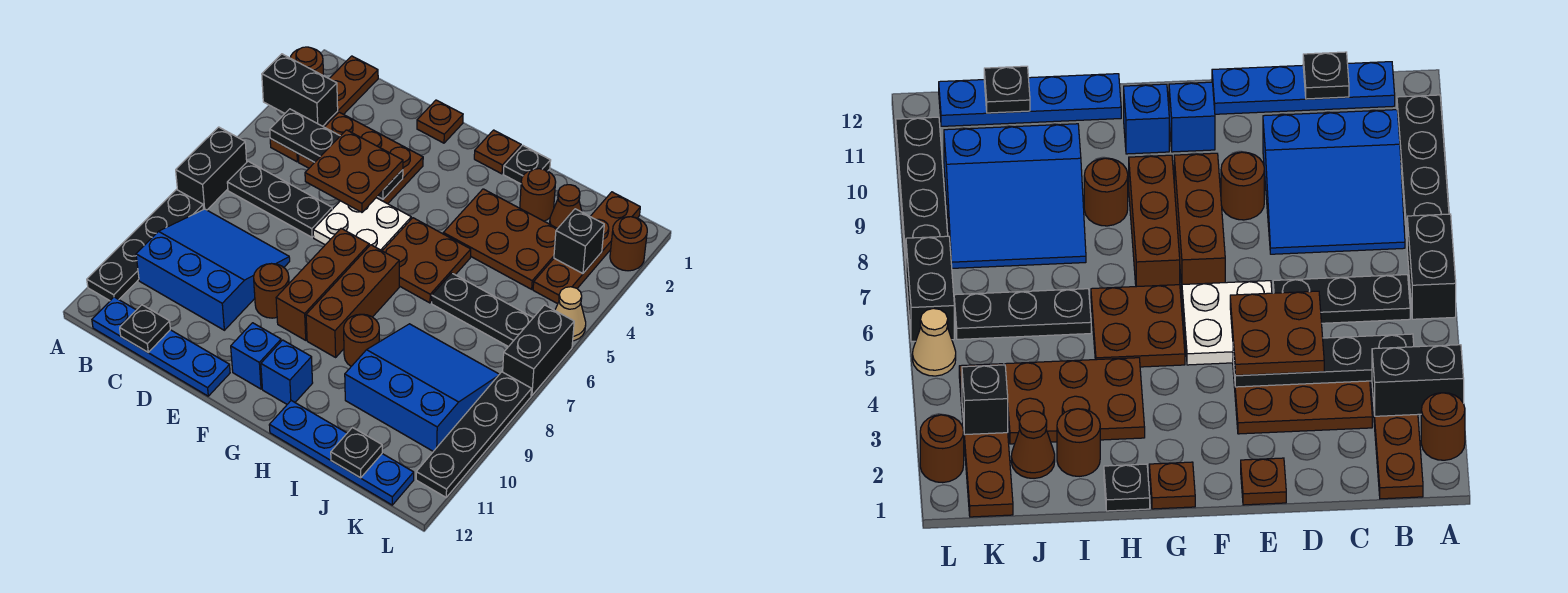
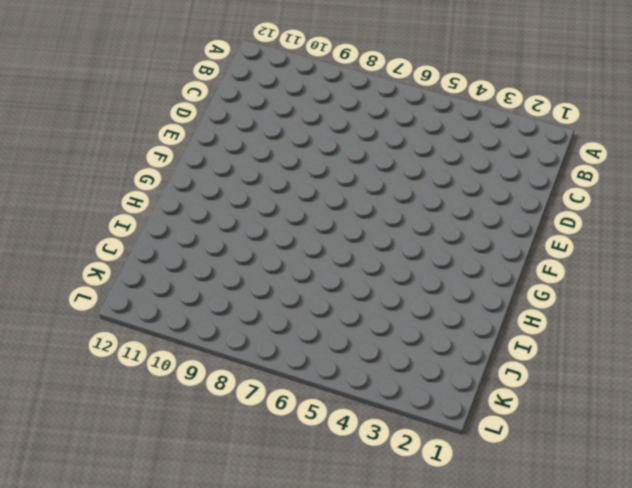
none -> brown round brick A2 level 1
none -> black brick A6:A7 level 1
none -> black plate A8:A11 level 1
none -> brown plate B1:B4 level 1

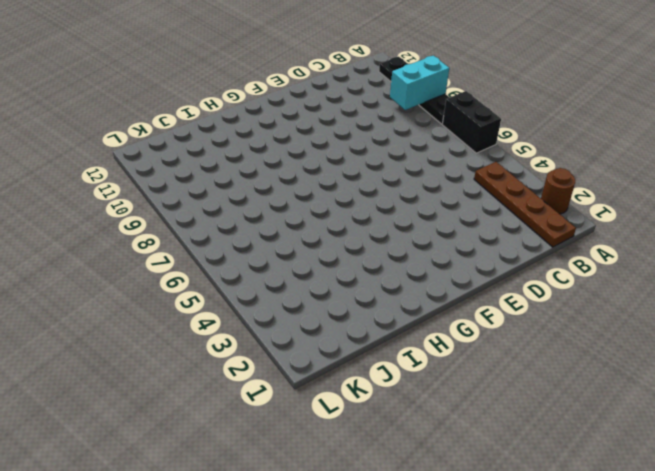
cyan brick A9:B9 level 2 -> none
none -> black plate B6:D6 level 1
none -> blue slope B8:D10 level 1 top 10
none -> blue plate B12:E12 level 1
none -> brown plate C3:E4 level 1

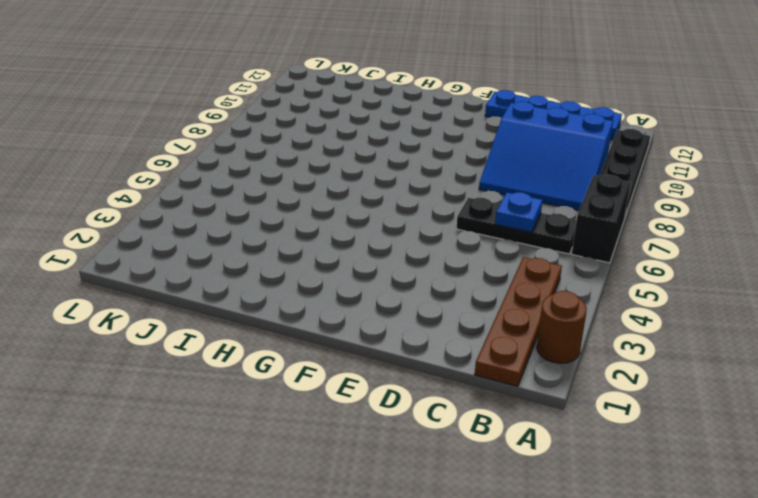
blue plate C6 level 2 -> none
none -> brown plate C3:E4 level 1
none -> brown plate E1 level 1
none -> white plate E5:F6 level 1
none -> brown round brick E9 level 1

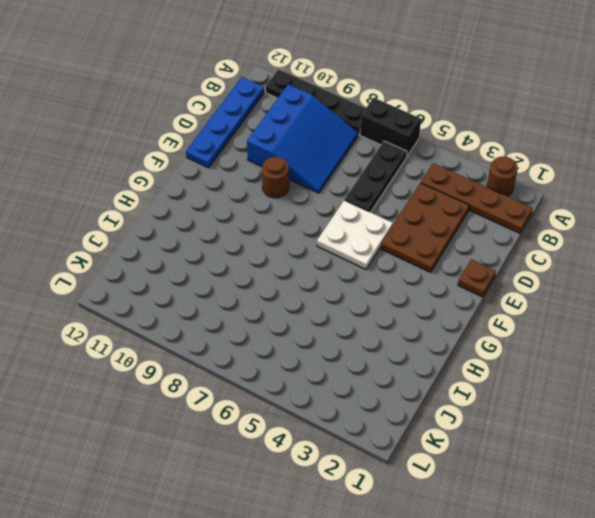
none -> brown brick F7:F9 level 1
none -> blue brick F11 level 1
none -> brown plate G1 level 1
none -> brown plate G5:H6 level 1

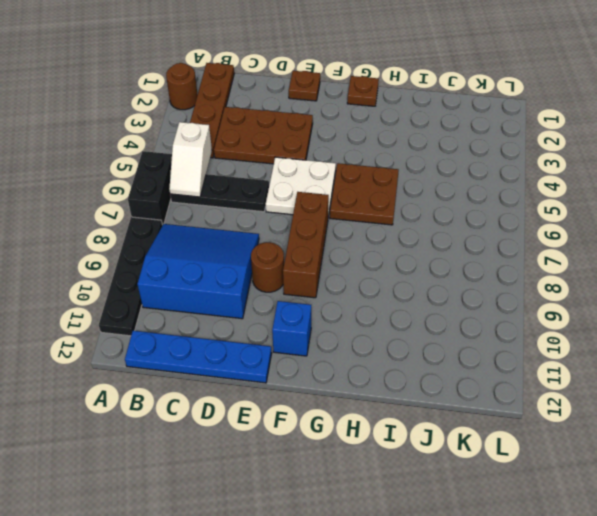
white slope B5:B6 level 2 top 5 -> none
none -> brown brick G7:G9 level 1
none -> blue brick G11 level 1
none -> black plate H1 level 1
none -> brown plate H3:J4 level 1

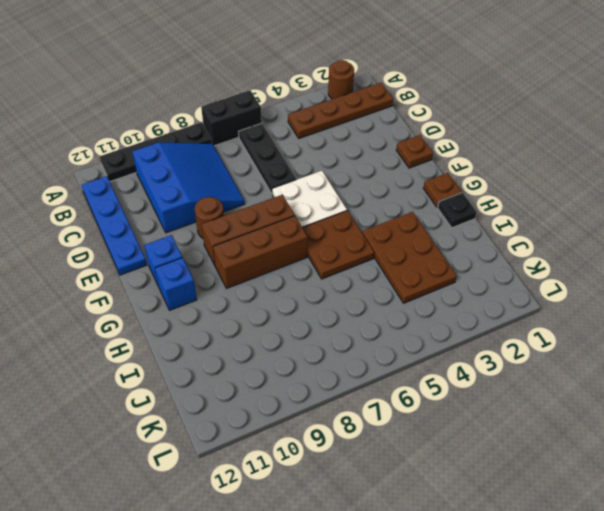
none -> brown plate C3:E4 level 1
none -> brown round brick H9 level 1
none -> blue plate H12:K12 level 1
none -> brown round brick I2 level 1

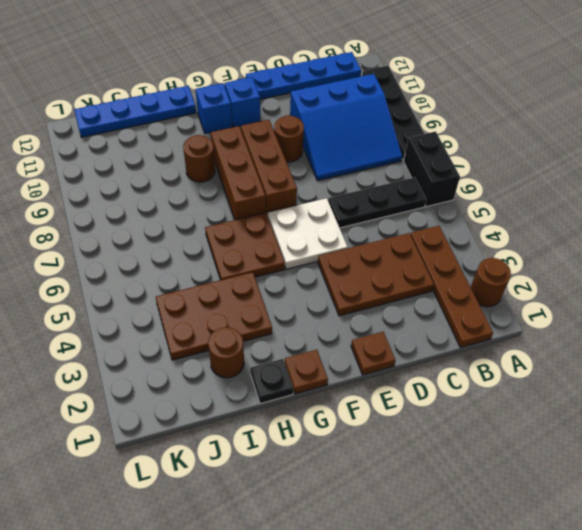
none -> black plate I6:K6 level 1
none -> blue slope I8:K10 level 1 top 10
none -> brown cone J2 level 1
none -> brown plate K1:K4 level 1

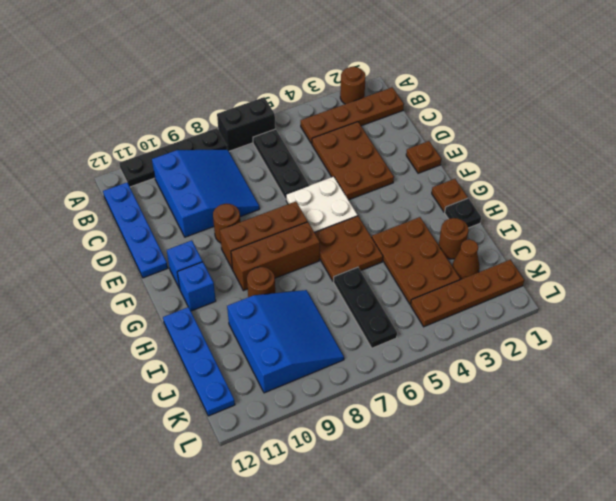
none -> brown round brick L2 level 1
none -> tan cone L5 level 1
none -> black brick L6:L7 level 1
none -> black plate L8:L11 level 1

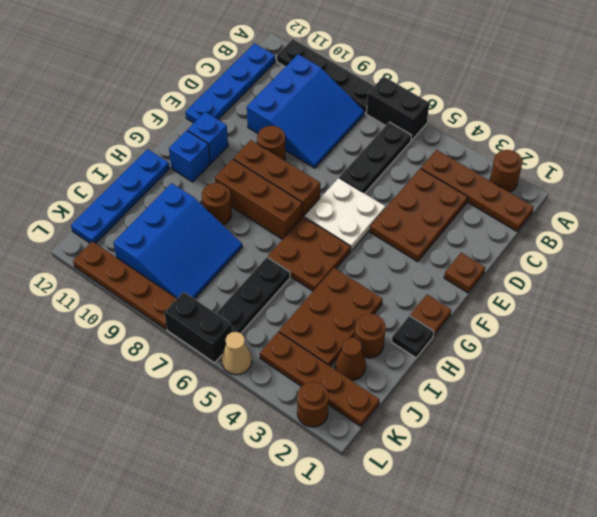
brown plate L8:L11 level 1 -> black plate L8:L11 level 1
none -> black brick A3:B3 level 2
none -> black plate B4:E4 level 2
none -> black plate C12 level 2
none -> black plate J12 level 2

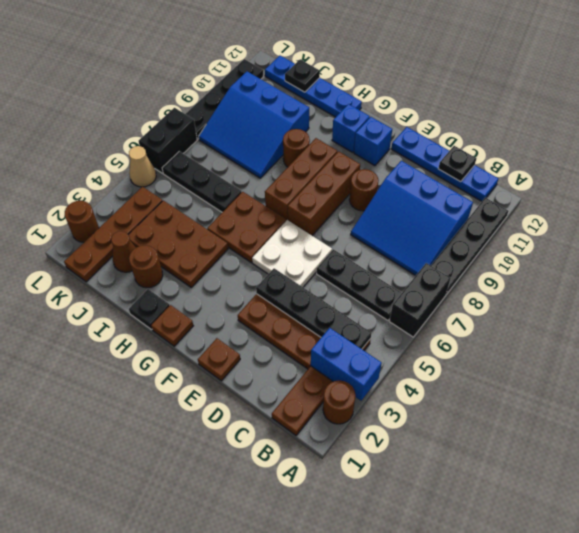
blue brick A3:B3 level 2 -> black brick A3:B3 level 2
none -> black brick K3 level 2
none -> brown plate D4:E5 level 3

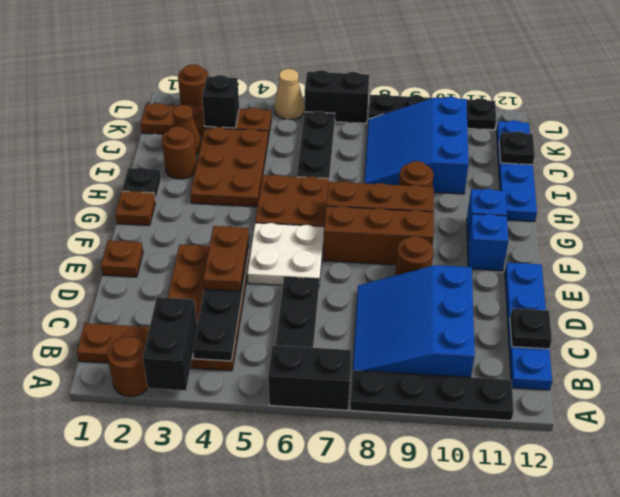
brown plate D4:E4 level 3 -> brown plate D4:E5 level 3

